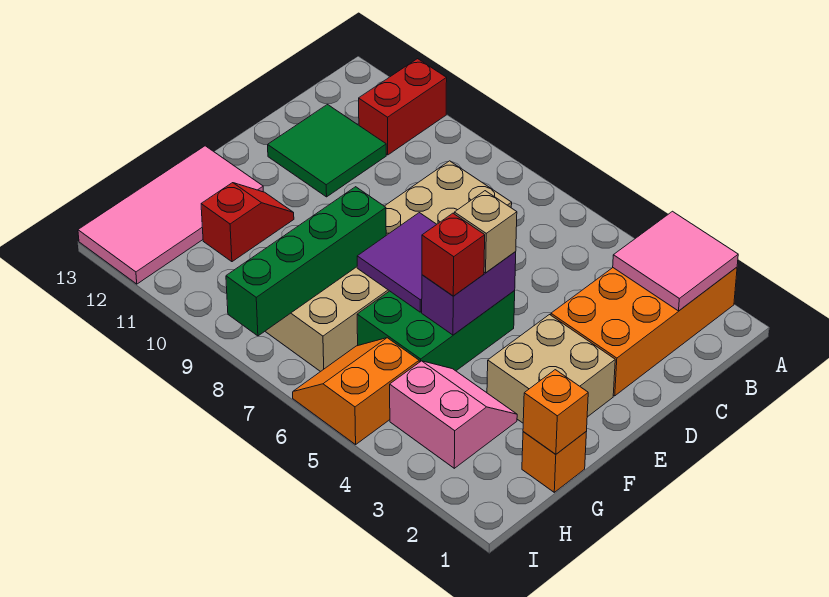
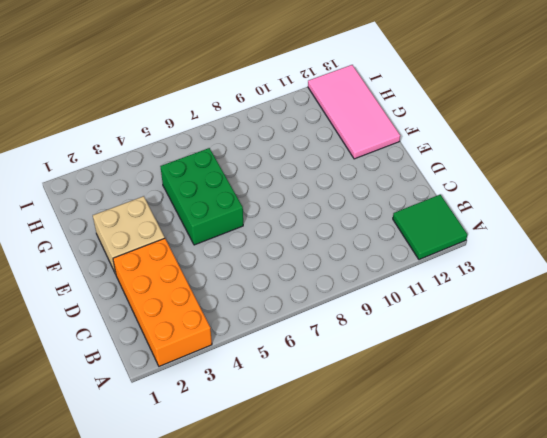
green tile A12:B13 level 1 -> green tile C11:D12 level 1
none -> red brick A11:B11 level 1
none -> tan brick C7:H8 level 1
none -> red slope F11:G11 level 1 top G

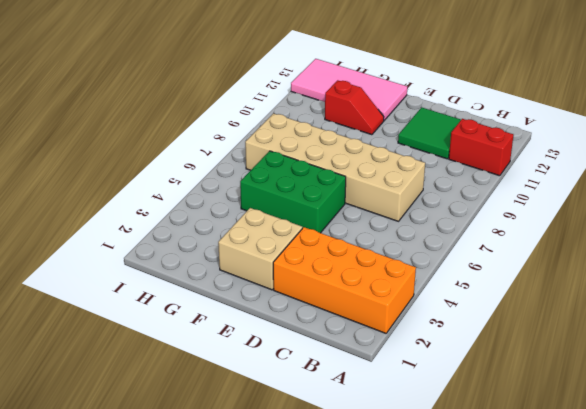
none -> orange brick G1 level 1
none -> pink slope G3:H4 level 1 top H
none -> orange slope H5:I6 level 1 top 5

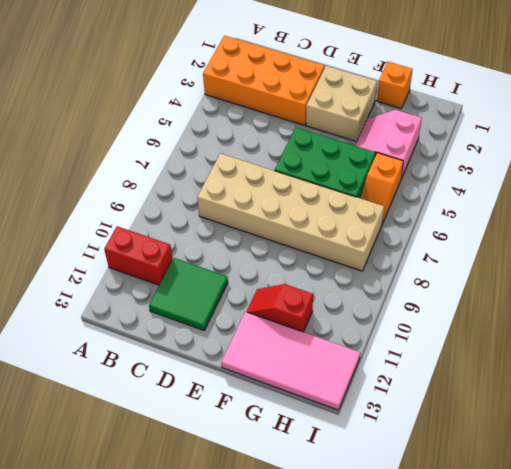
orange slope H5:H6 level 1 top 5 -> orange slope H5:I6 level 1 top 5
none -> pink tile A2:B3 level 2
none -> purple brick E5:F5 level 2
none -> purple tile E6:F7 level 2

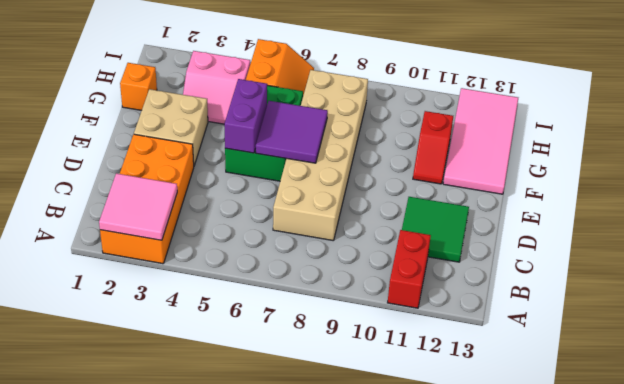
none -> green brick F8:I8 level 2
none -> orange brick G1 level 2
none -> tan brick E5 level 3

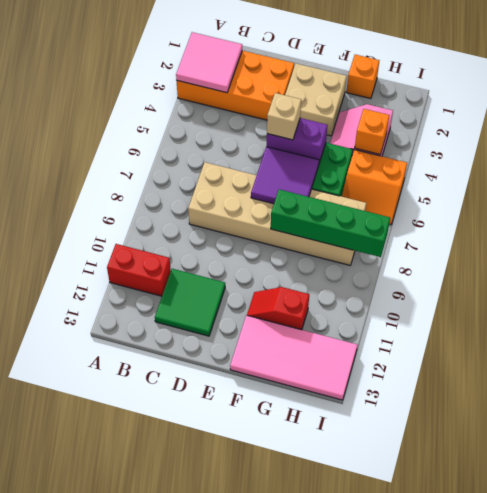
orange brick H4 level 2 -> orange brick G1 level 2
none -> red brick F5 level 3

